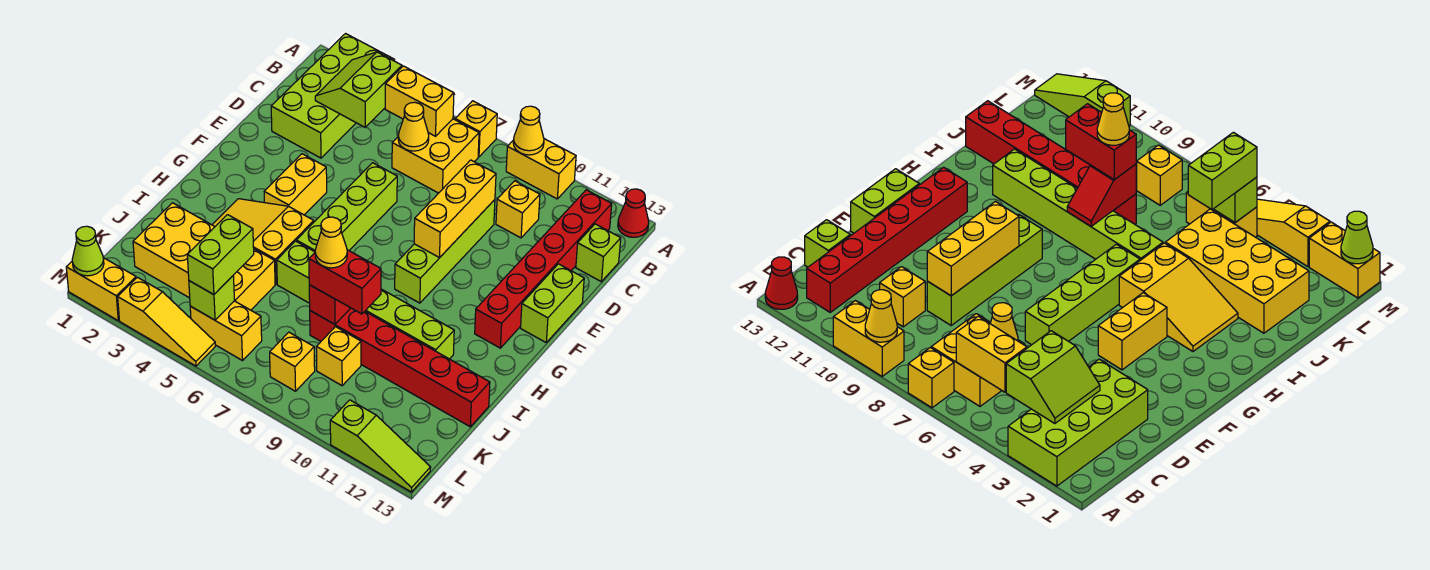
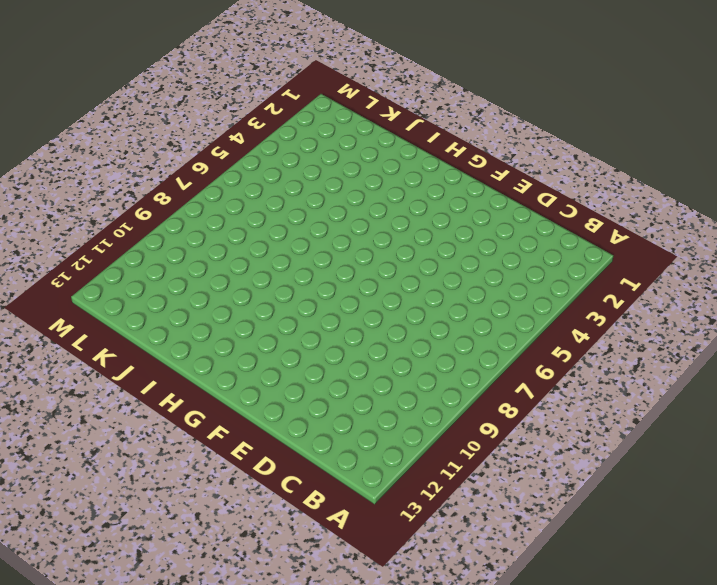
none -> lime brick A2:D3 level 1
none -> yellow brick A7 level 1
none -> yellow brick A9:A10 level 1
none -> red cone A13 level 1

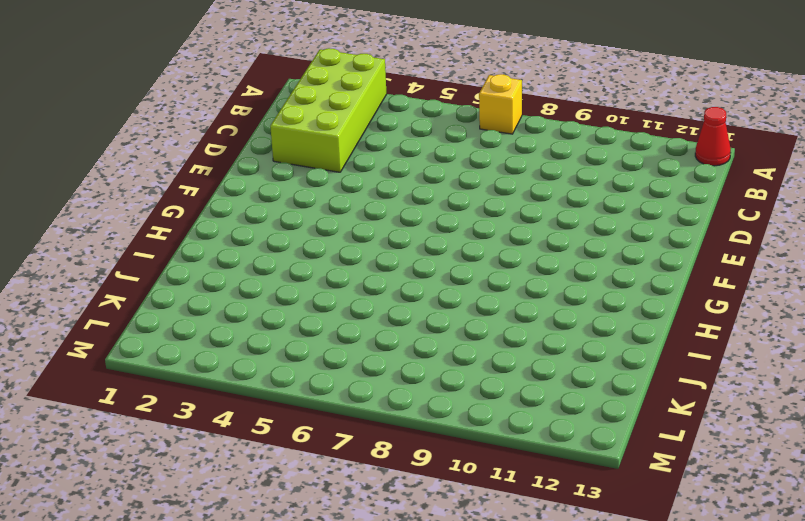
none -> yellow brick A9:A10 level 1
none -> yellow brick B6:C7 level 1
none -> red brick B12:G12 level 1
none -> yellow brick C10 level 1

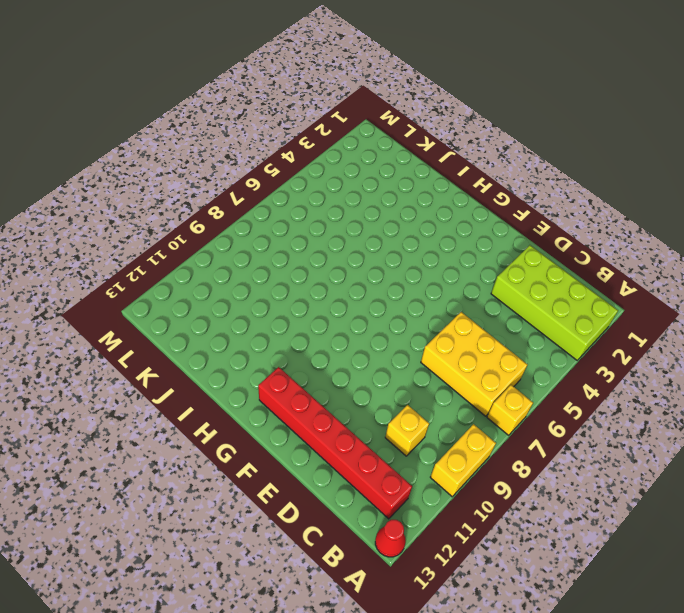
yellow brick B6:D7 level 1 -> yellow brick B6:C7 level 1
none -> lime brick C13 level 1
none -> lime brick D9:G9 level 1
none -> lime brick E6:H6 level 1
none -> lime brick E13:F13 level 1

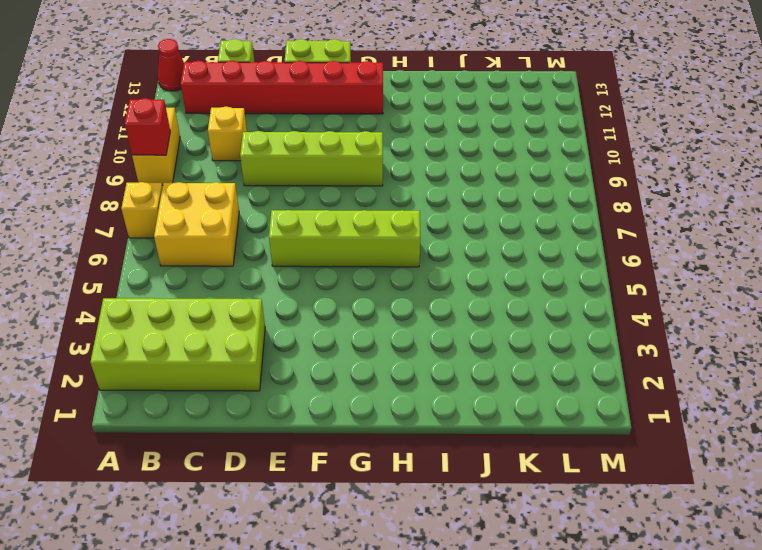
red brick A9 level 2 -> yellow cone A9 level 2
none -> yellow brick F4:G4 level 1
none -> yellow slope H3:I5 level 1 top 5
none -> lime brick I6:I11 level 1
none -> yellow brick J2:K5 level 1

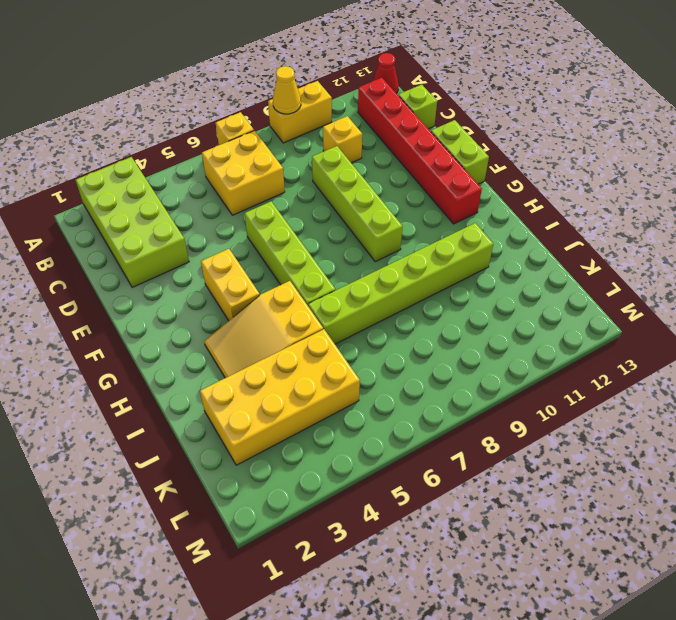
none -> red brick J8:J13 level 1
none -> yellow brick K9 level 1
none -> yellow brick L5:L6 level 1
none -> yellow brick L8 level 1

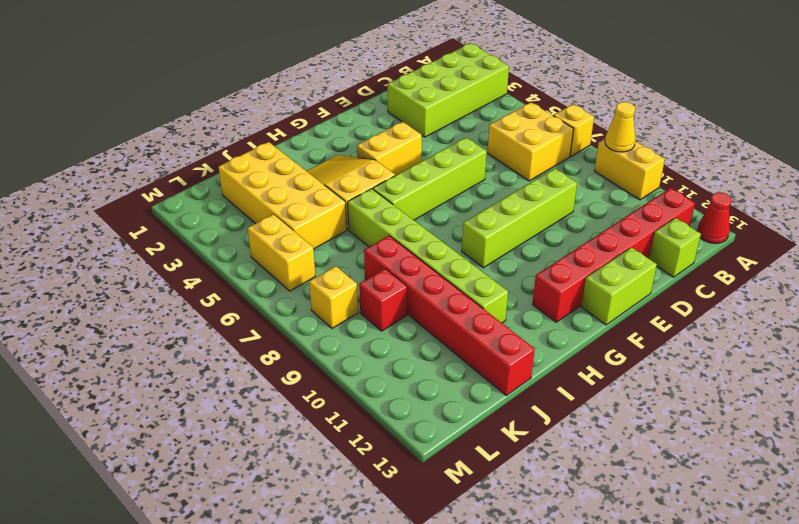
red brick K9 level 1 -> yellow brick K9 level 1
none -> yellow brick C10 level 1
none -> yellow brick M1:M2 level 1
none -> yellow slope M3:M5 level 1 top 3
none -> lime slope M11:M13 level 1 top 11

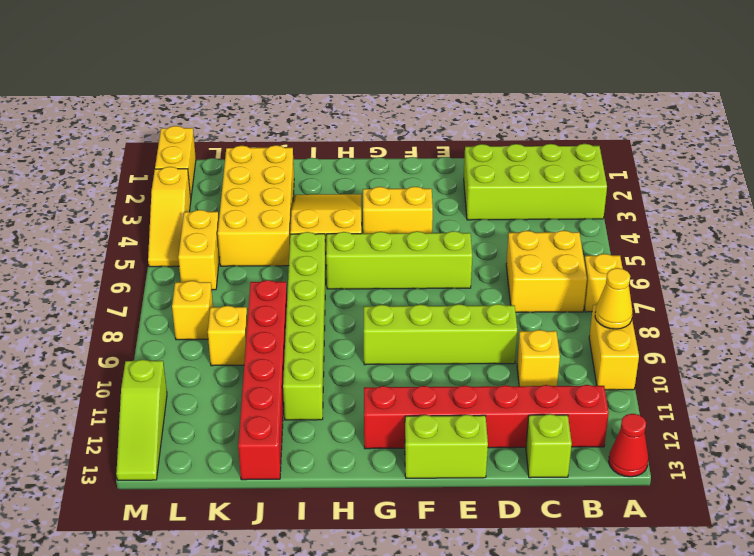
none -> lime slope B3:C4 level 2 top 4
none -> yellow brick B5:B6 level 2
none -> yellow cone C6 level 2
none -> yellow brick D9:F9 level 2

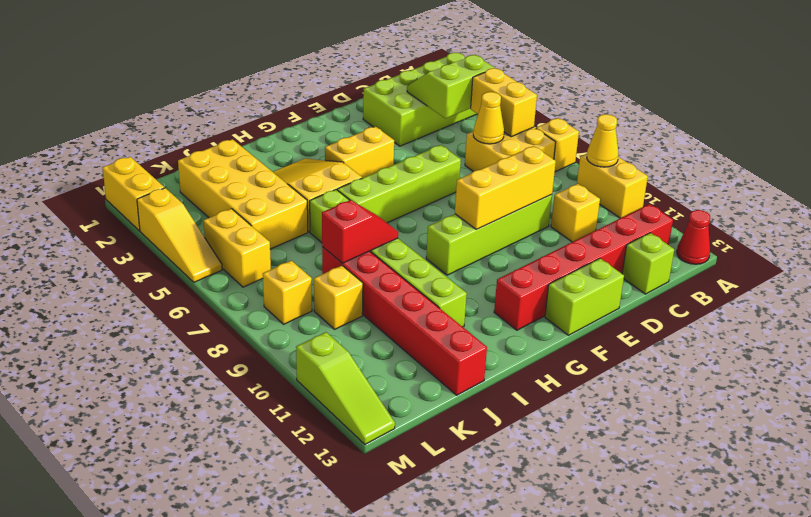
none -> lime brick L5 level 2
none -> lime cone M1 level 2
none -> red brick J8:J9 level 3
none -> lime brick K5:L5 level 3

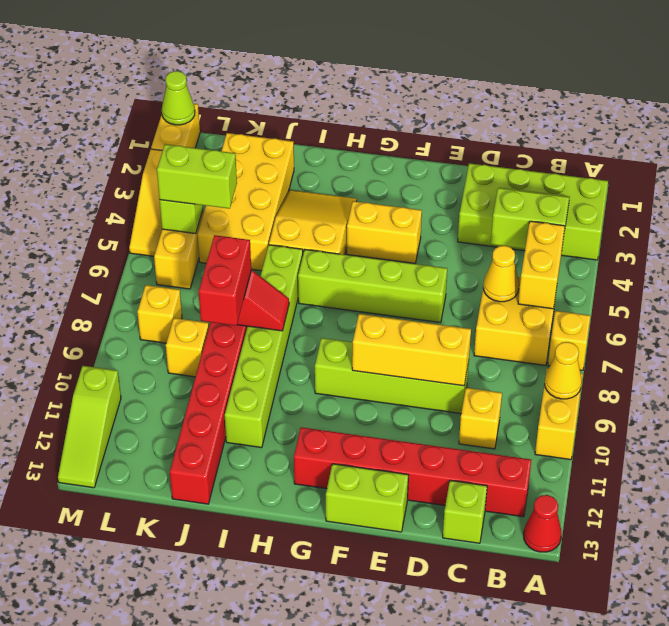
none -> yellow cone J8 level 4

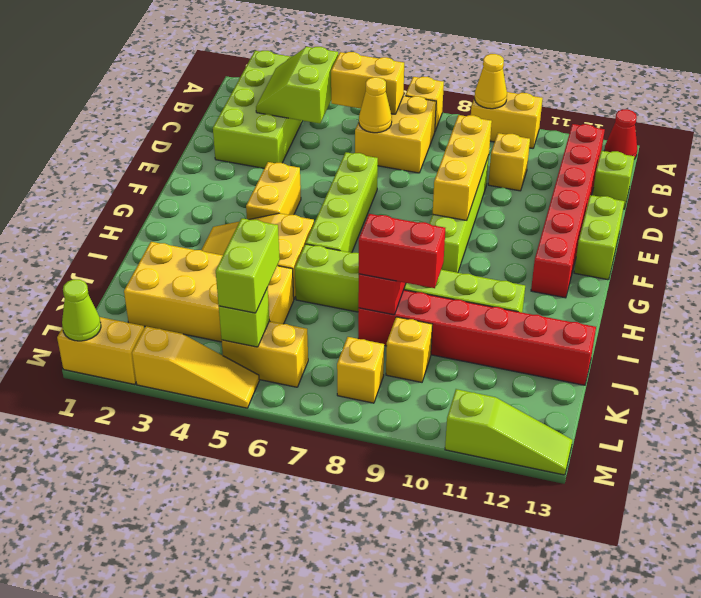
none -> yellow cone J8 level 4

